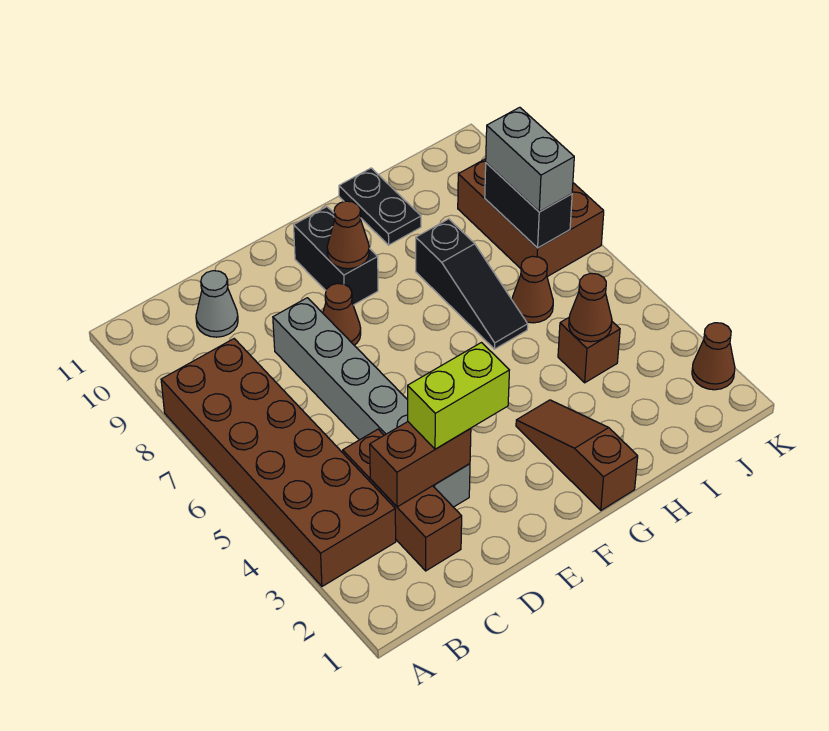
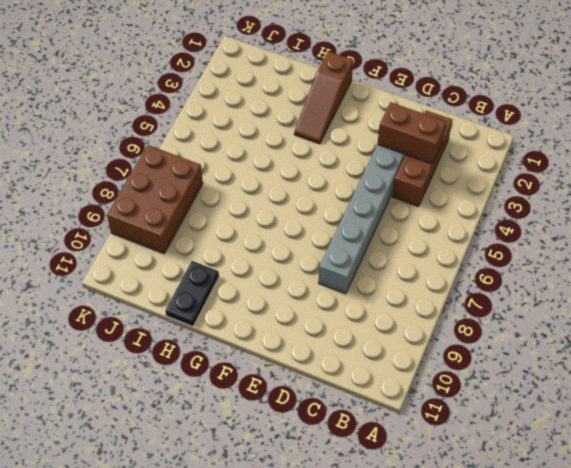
none -> brown brick A3:B8 level 1
none -> grey cone C10 level 1
none -> brown cone E8 level 1

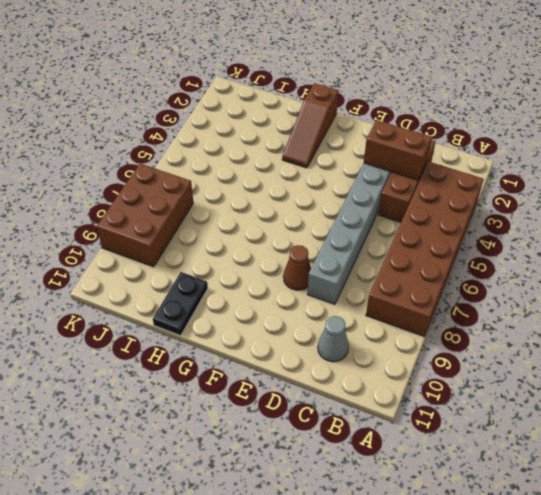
none -> black brick F9:F10 level 1
none -> black slope H6:H8 level 1 top 8
none -> brown brick I4 level 1

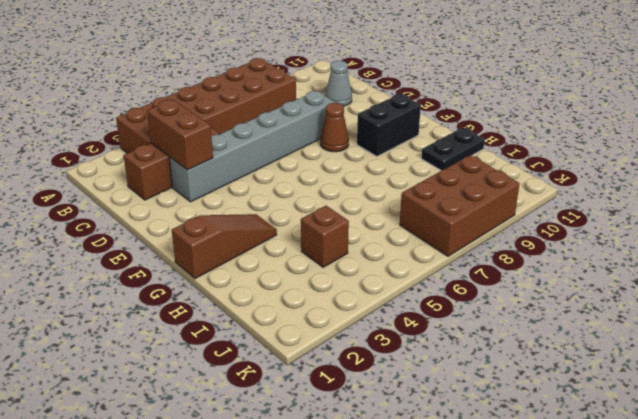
none -> black slope H6:H8 level 1 top 8
none -> brown cone I6 level 1
none -> brown cone K2 level 1

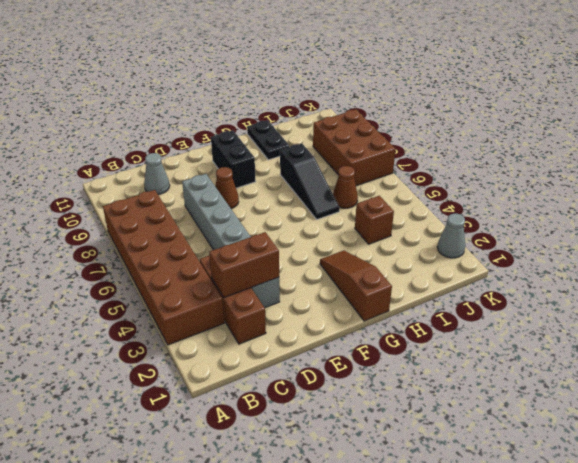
grey cone K2 level 1 -> brown cone K2 level 1
none -> brown cone F9 level 2
none -> brown cone I4 level 2
none -> black brick J7:J8 level 2

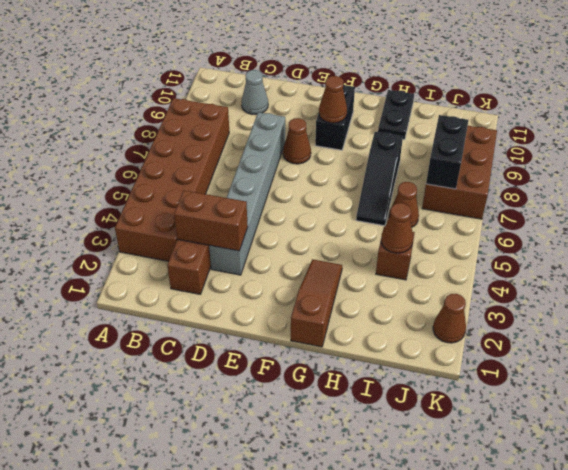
none -> lime brick D3:E3 level 3
none -> grey brick J7:J8 level 3

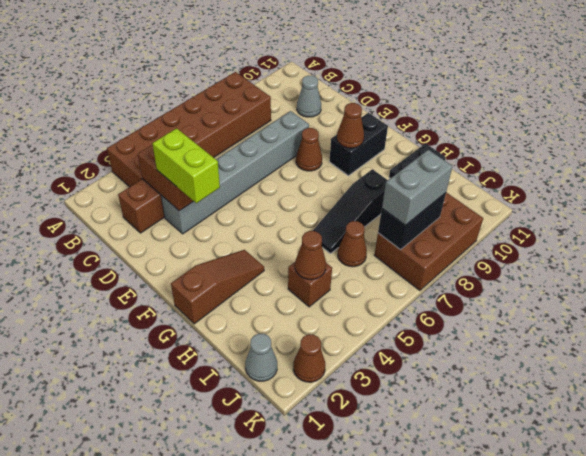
grey cone J1 level 1 -> none

